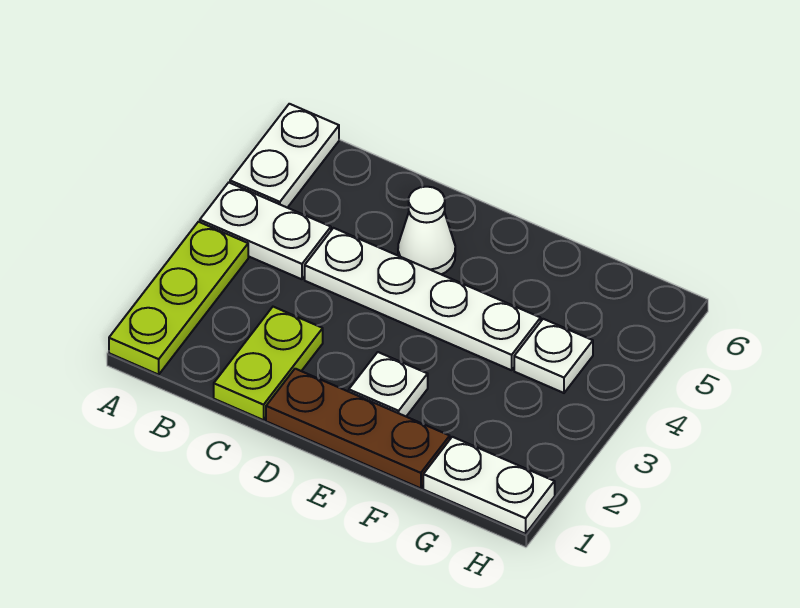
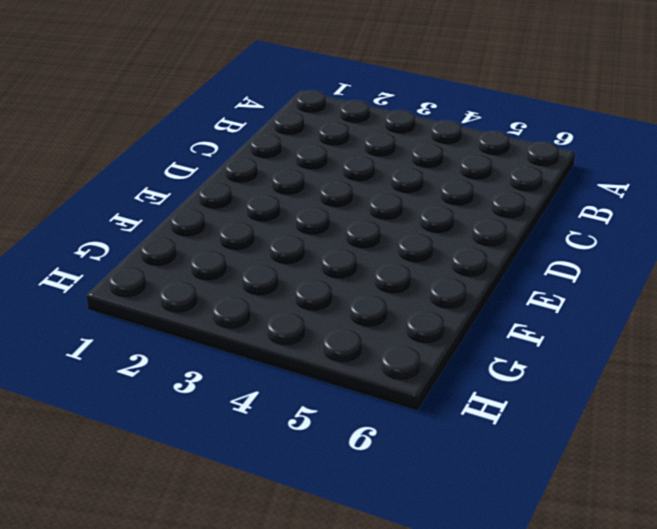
none -> lime plate A1:A3 level 1
none -> white plate A4:B4 level 1

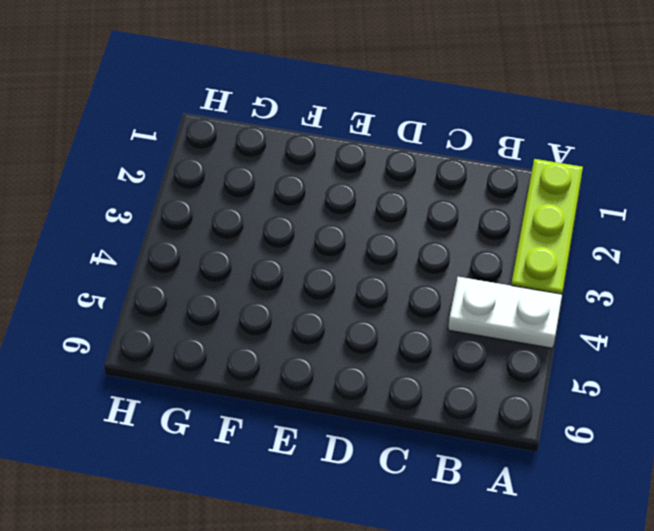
none -> white plate A5:A6 level 1
none -> lime plate C1:C2 level 1

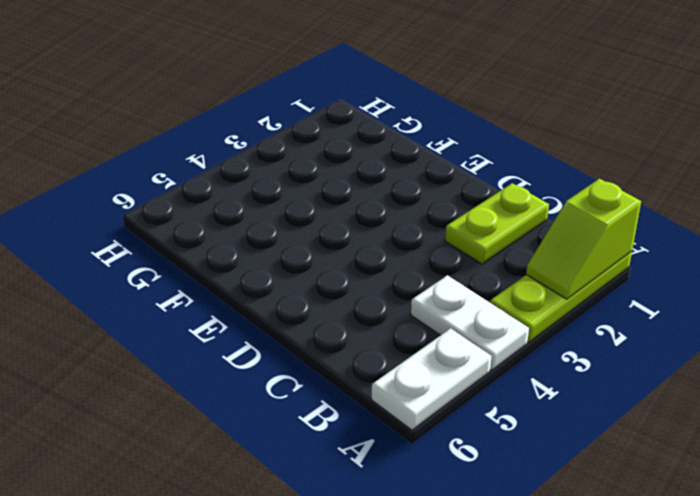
lime slope A1:A2 level 2 top 1 -> none
none -> white plate C4:F4 level 1
none -> brown plate D1:F1 level 1

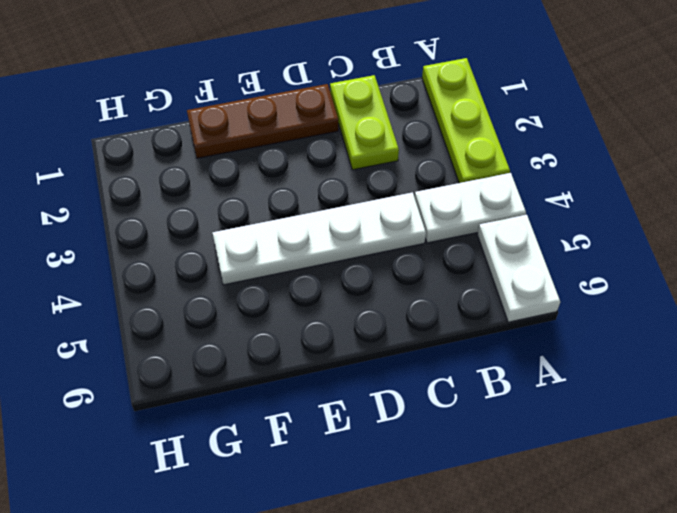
none -> white cone D5 level 1
none -> white plate E2 level 1

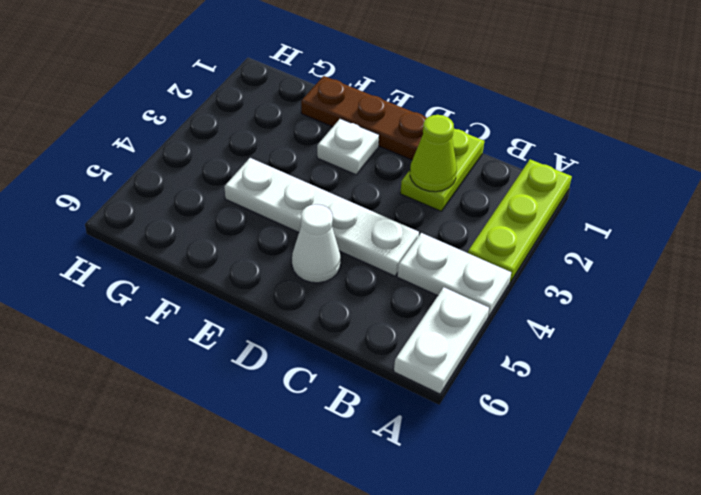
lime cone C2 level 2 -> none
none -> white plate G1:H1 level 1
none -> white plate G4 level 1

